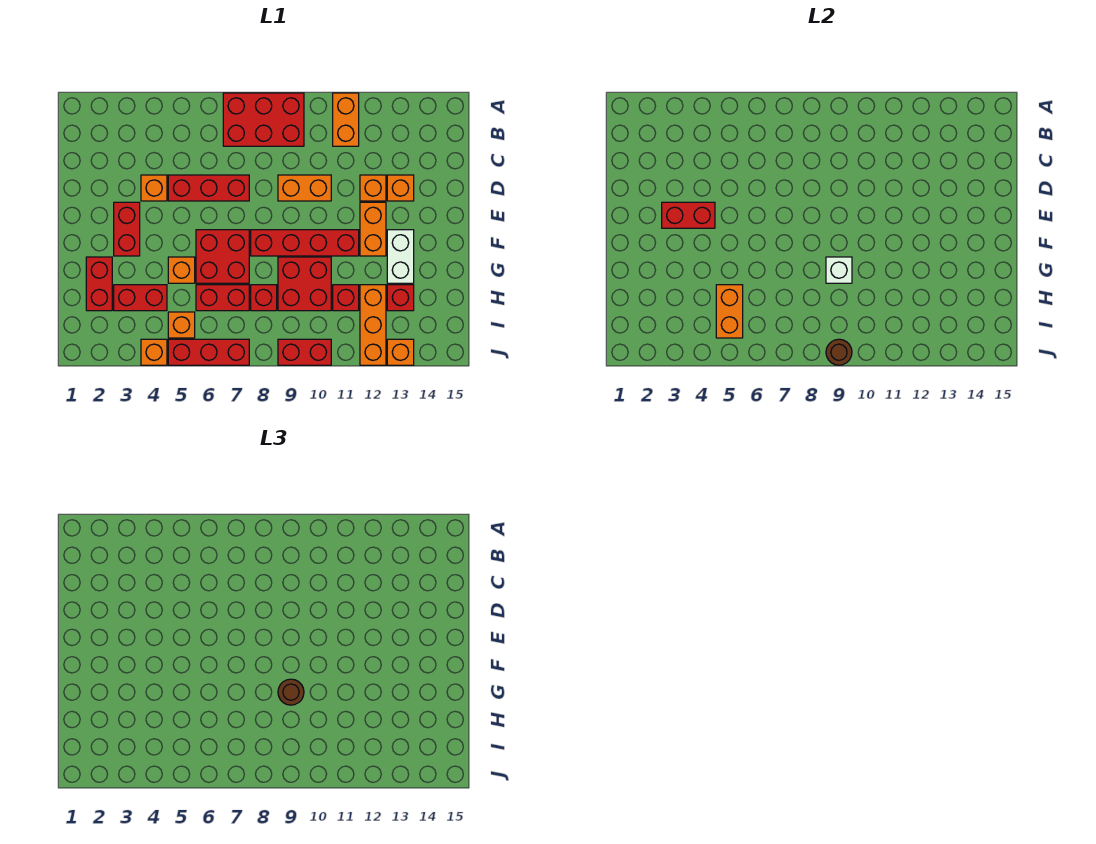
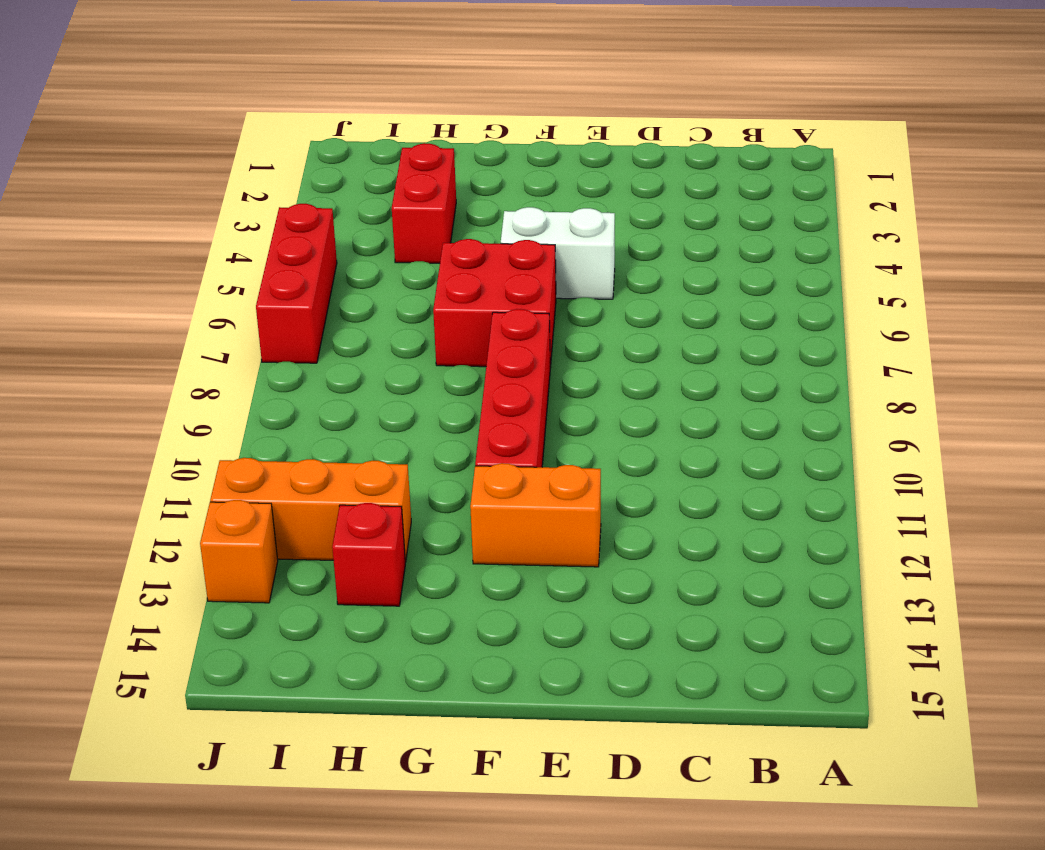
white brick E5:F5 level 1 -> white brick F13:G13 level 1
none -> red brick A7:B9 level 1
none -> orange brick A11:B11 level 1
none -> orange brick D4 level 1
none -> red brick D5:D7 level 1

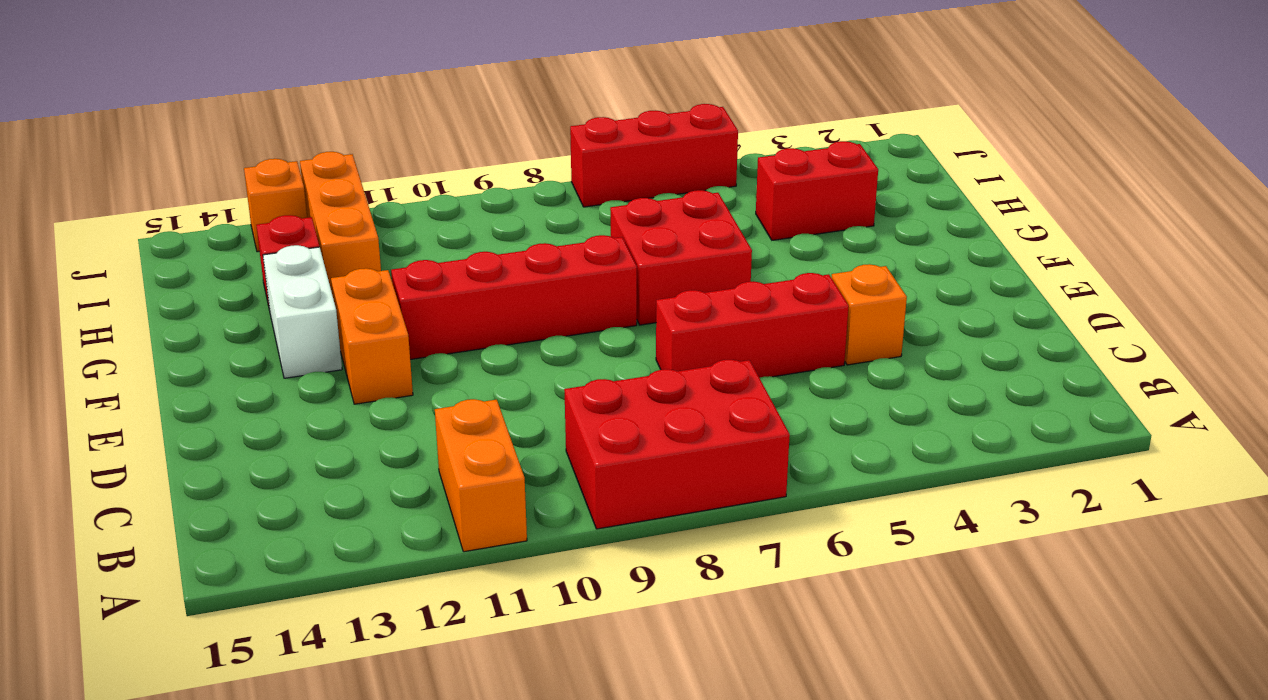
none -> orange brick D9:D10 level 1
none -> orange brick D12 level 1
none -> orange brick D13 level 1
none -> red brick E3:F3 level 1

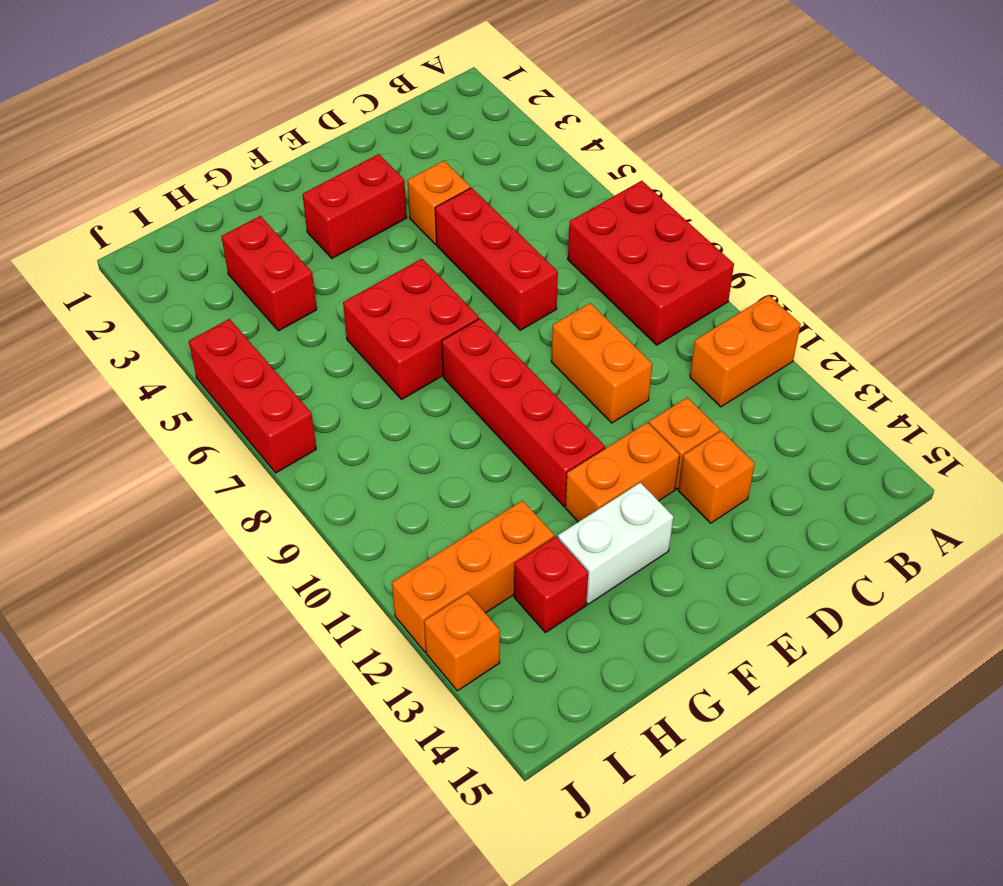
none -> red brick G2:H2 level 1
none -> orange brick G5 level 1
none -> red brick G9:H10 level 1
none -> red brick H6:H7 level 1

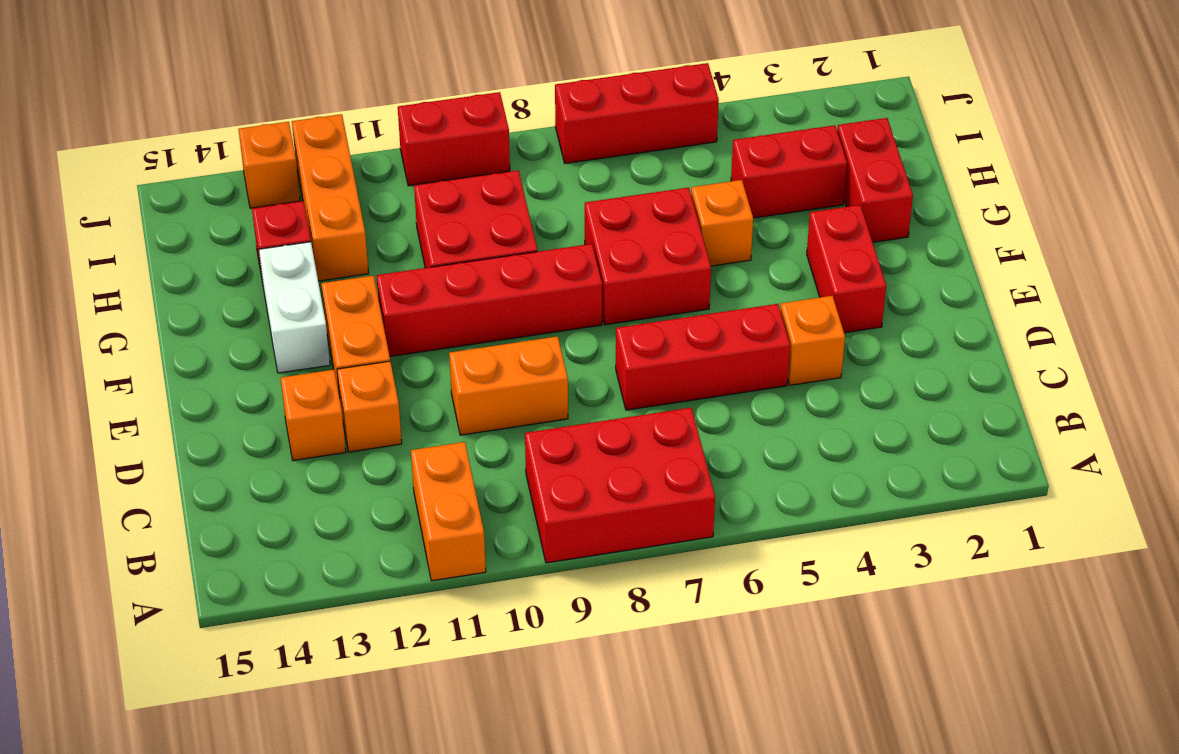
none -> red brick H6:H7 level 1
none -> red brick H8 level 1
none -> red brick H11 level 1
none -> orange brick I5 level 1

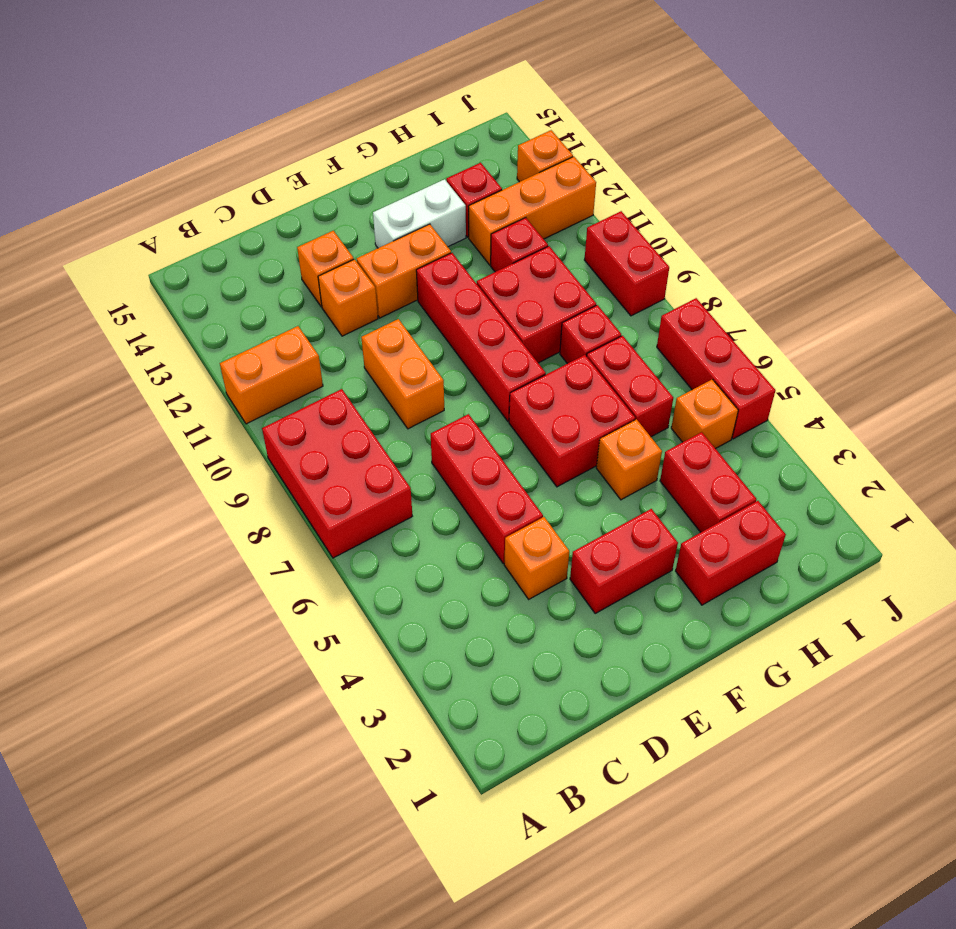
none -> orange brick J4 level 1
none -> red brick E3:E4 level 2
none -> white brick G9 level 2
none -> orange brick H5:I5 level 2

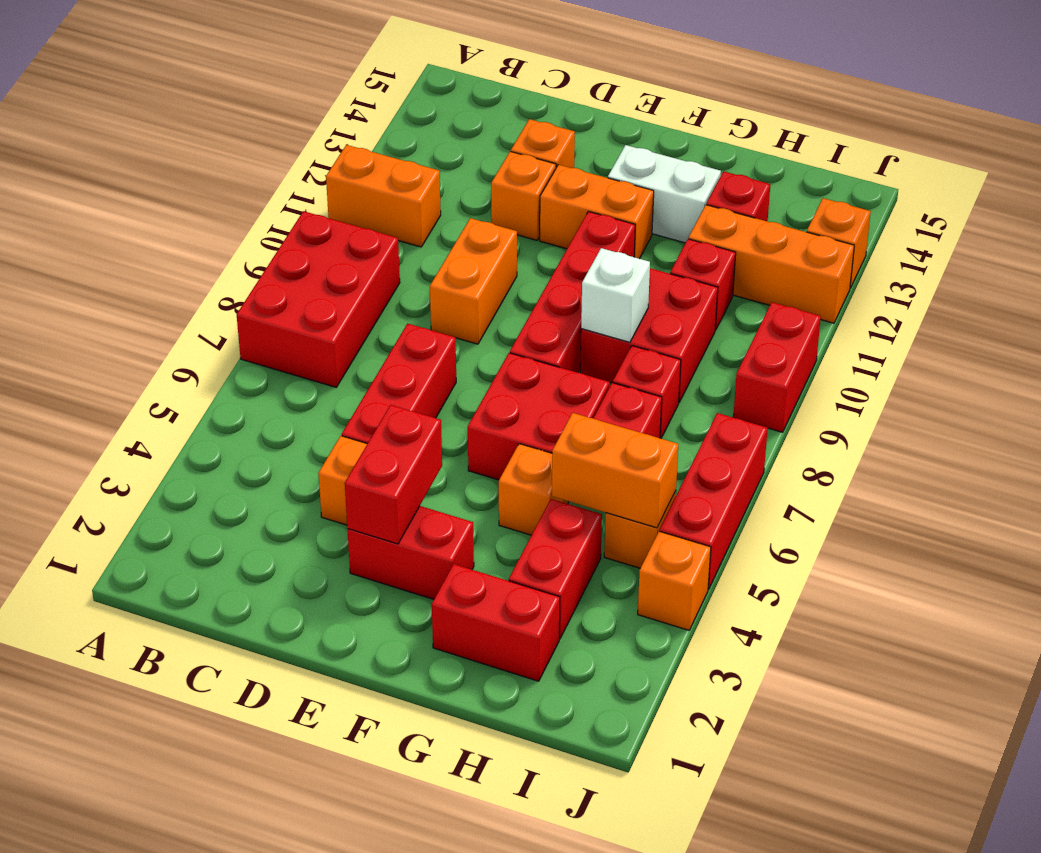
none -> brown round brick J9 level 2
none -> brown round brick G9 level 3

